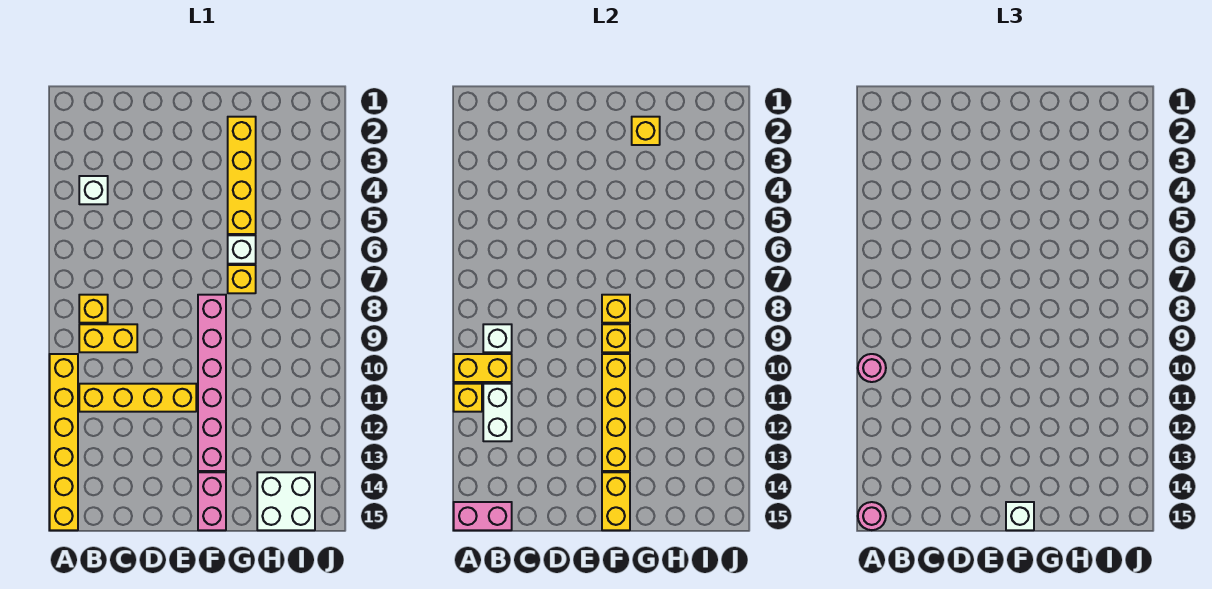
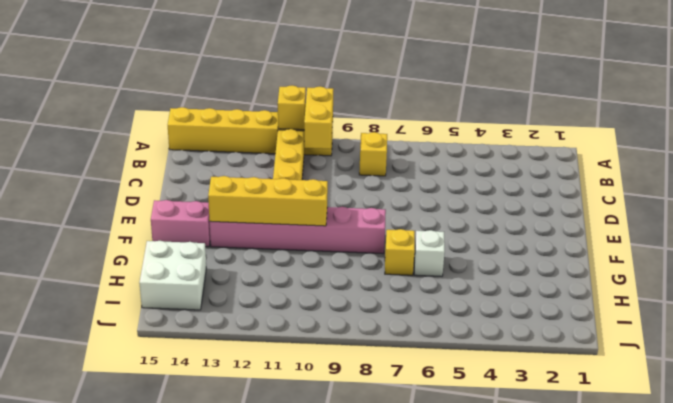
none -> white brick B4 level 1
none -> yellow brick B9:C9 level 1
none -> yellow brick G2:G5 level 1

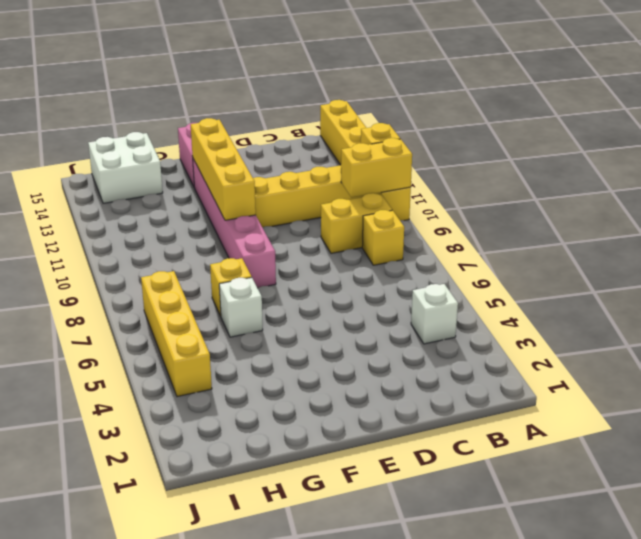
yellow brick I4:I7 level 1 -> yellow brick G2:G5 level 1
none -> pink brick A15:B15 level 2
none -> white brick B9 level 2
none -> white brick B11:B12 level 2

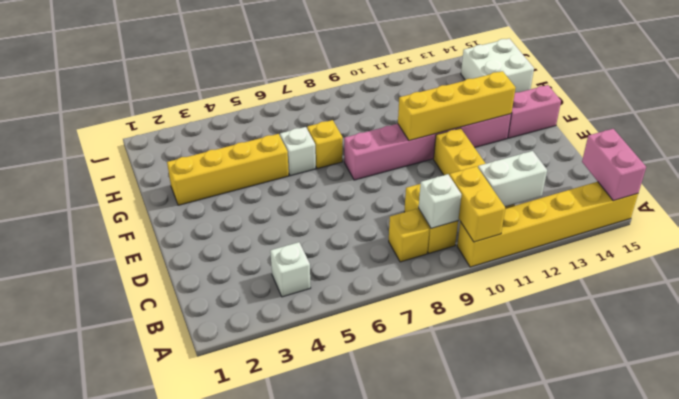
none -> yellow brick A11 level 2
none -> yellow brick F8 level 2
none -> yellow brick F9 level 2

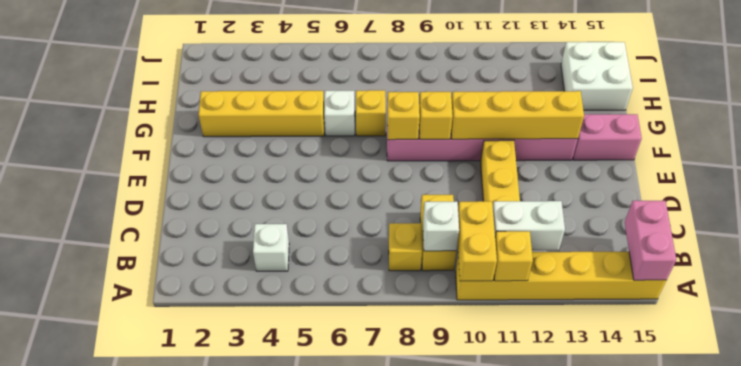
none -> yellow brick F14:F15 level 2
none -> yellow brick G2 level 2
none -> pink round brick A10 level 3

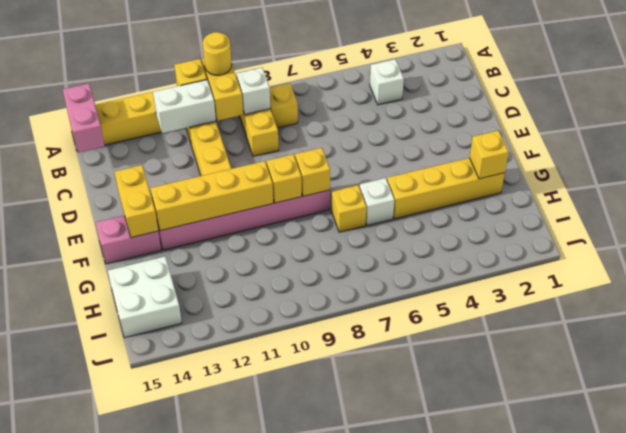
yellow round brick A10 level 3 -> pink round brick A10 level 3
yellow brick E14:F14 level 2 -> yellow brick F14:F15 level 2
none -> pink round brick A15 level 3
none -> white brick F15 level 3

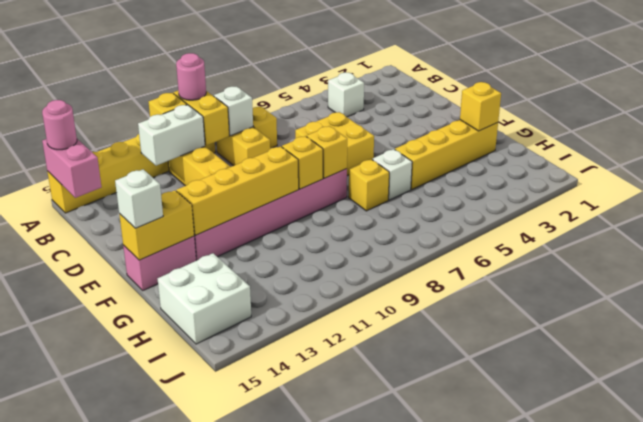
yellow brick D6:E7 level 1 -> none

